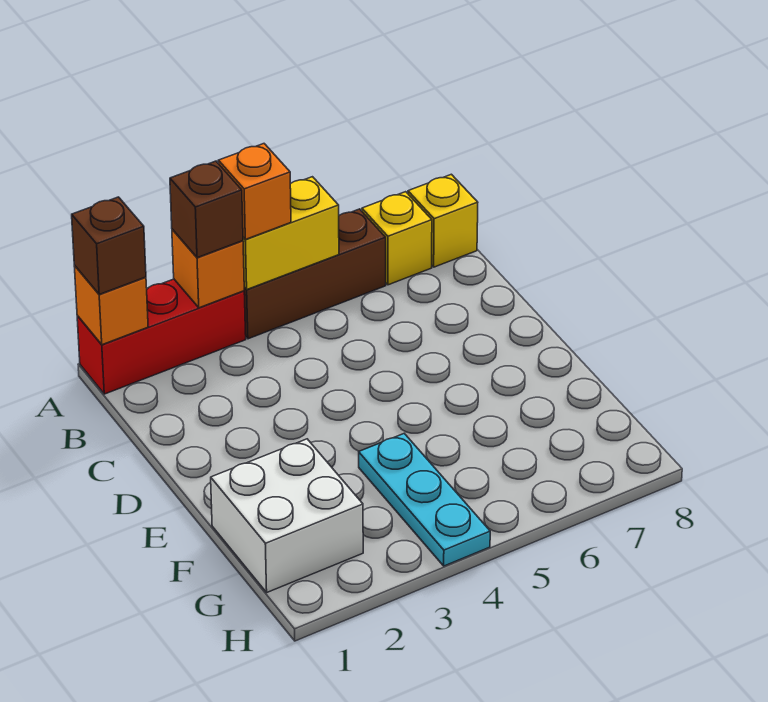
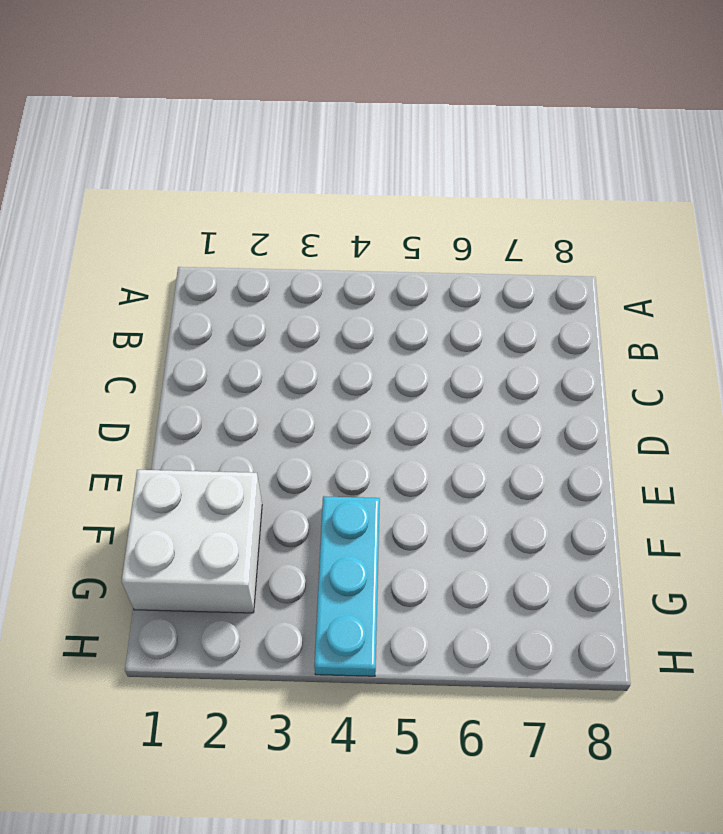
none -> red brick A1:A3 level 1
none -> brown brick A4:A6 level 1
none -> yellow brick A7 level 1

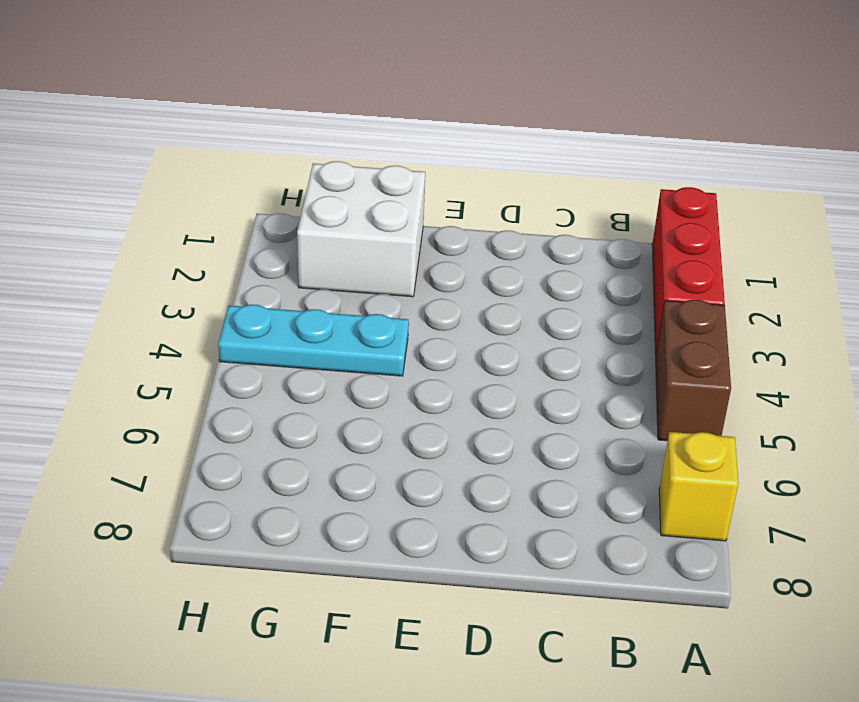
brown brick A4:A5 level 1 -> brown brick A4:A6 level 1
none -> yellow brick A8 level 1
none -> orange brick A1 level 2
none -> orange brick A3 level 2

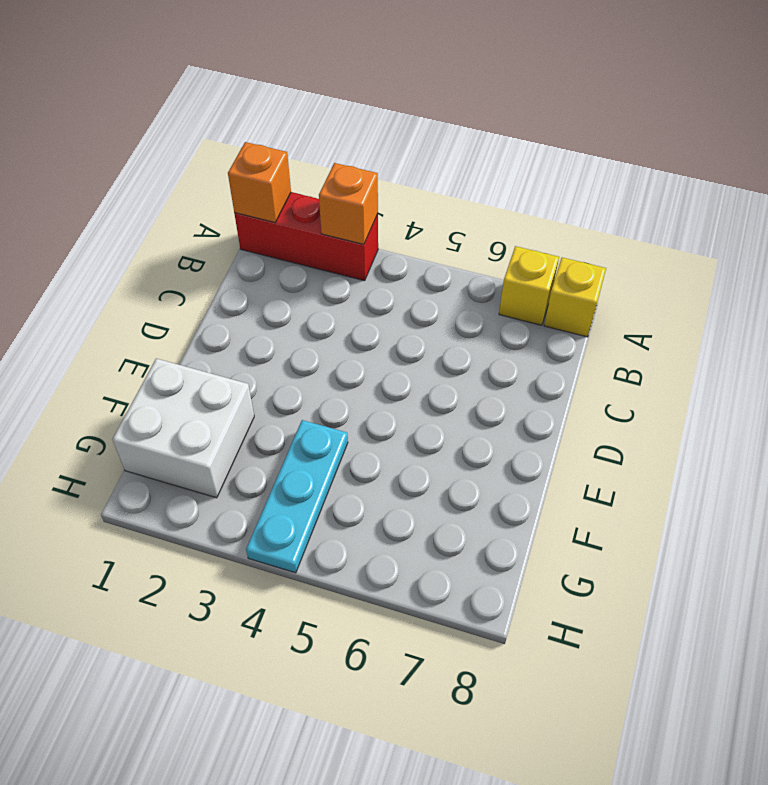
none -> brown brick A4:A6 level 1
none -> yellow brick A4:A5 level 2
none -> brown brick A1 level 3

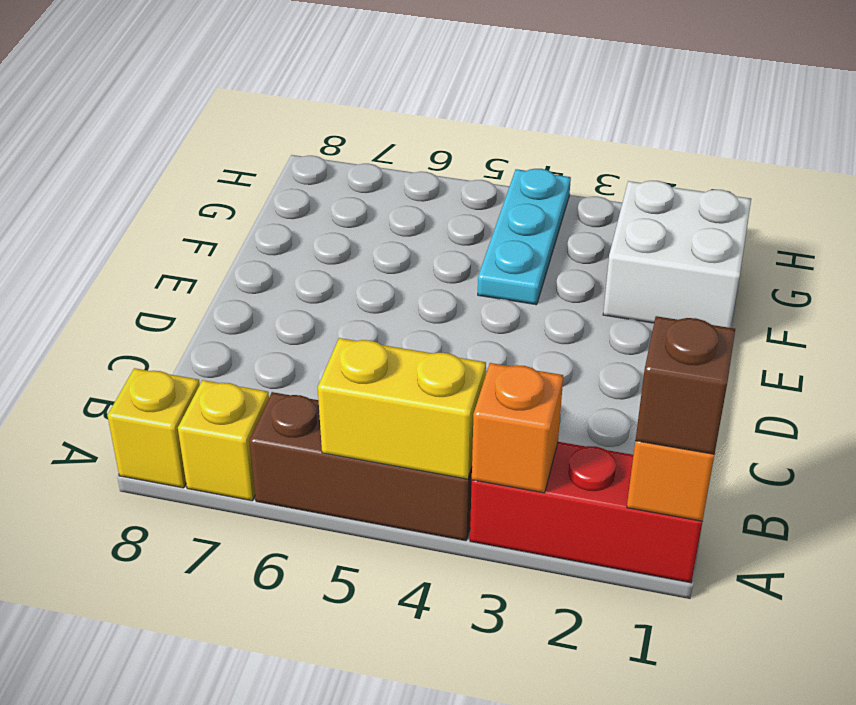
none -> brown brick A3 level 3
none -> orange brick A4 level 3

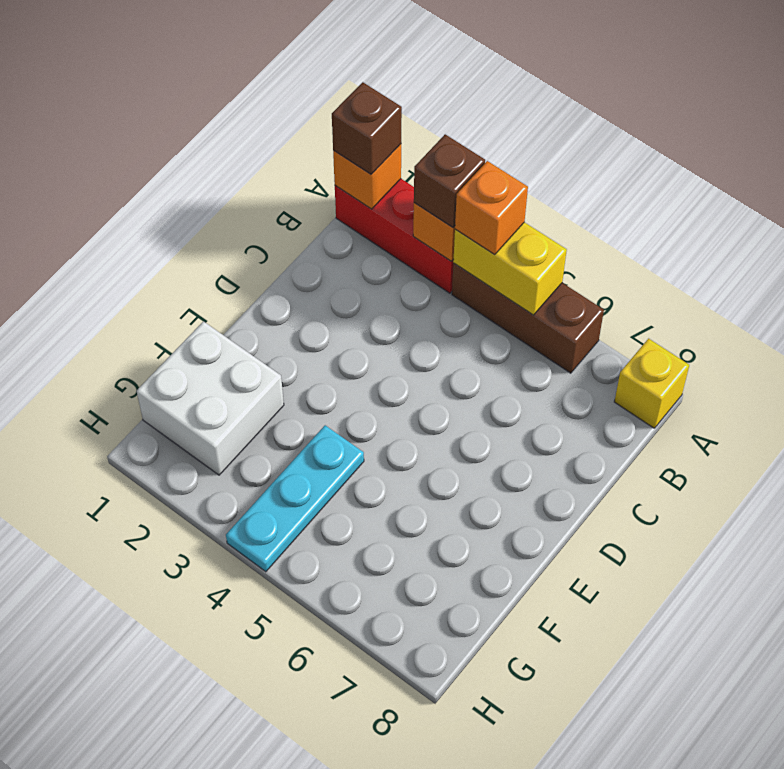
none -> yellow brick A7 level 1

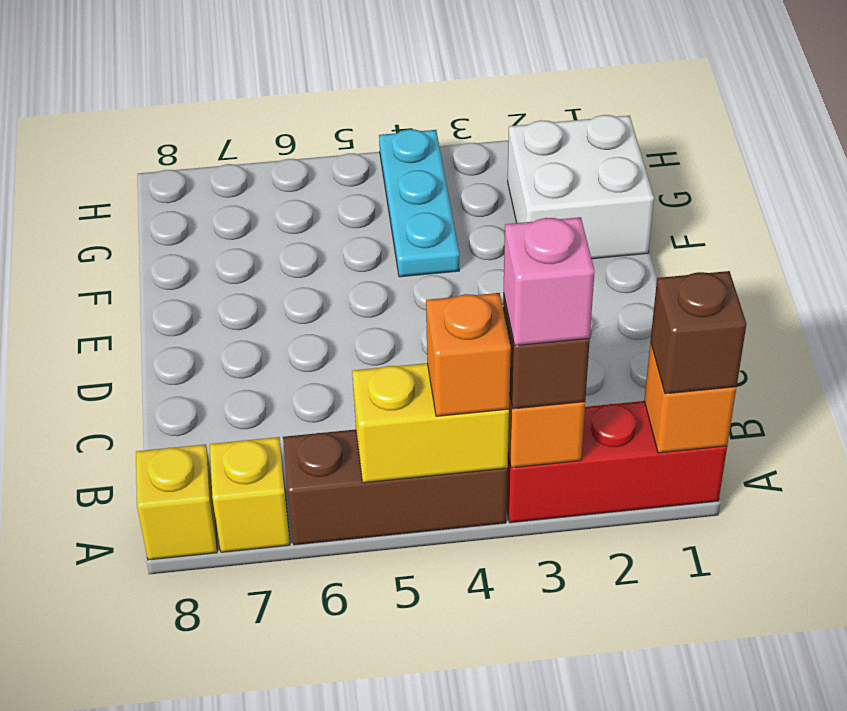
pink brick A3 level 4 -> none

